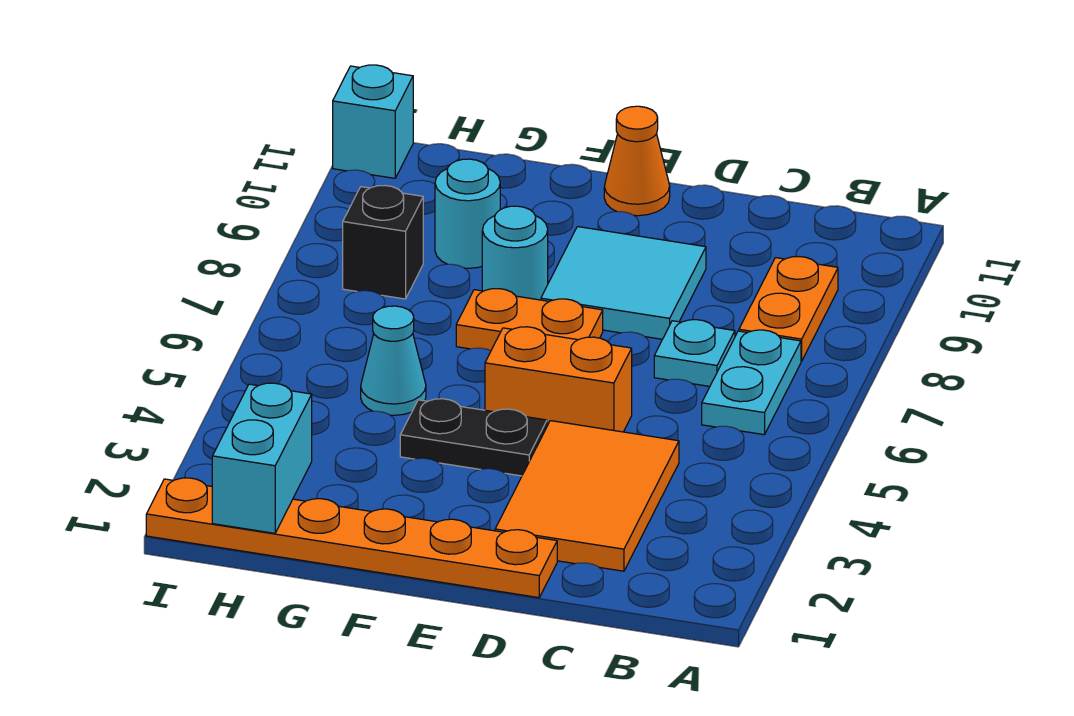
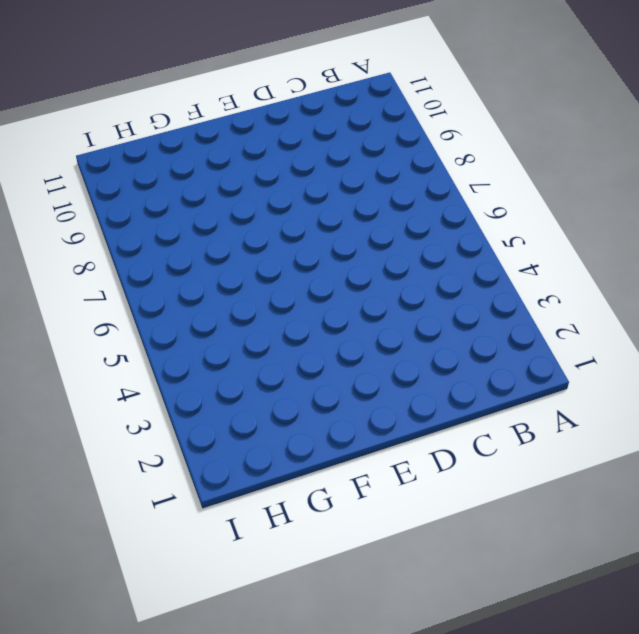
none -> cyan plate B6:B7 level 1
none -> orange plate B8:B9 level 1
none -> orange tile C2:D4 level 1

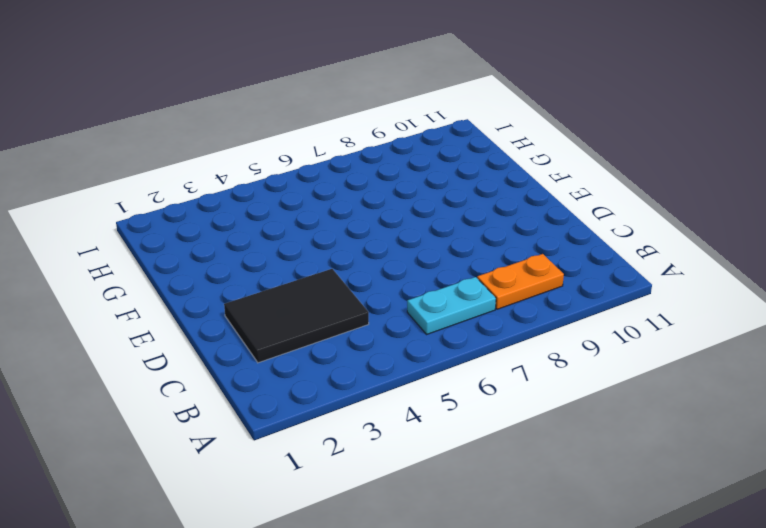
black tile C2:D4 level 1 -> orange tile C2:D4 level 1
none -> cyan plate C7 level 1
none -> orange plate D1:I1 level 1
none -> orange brick D5:E5 level 1

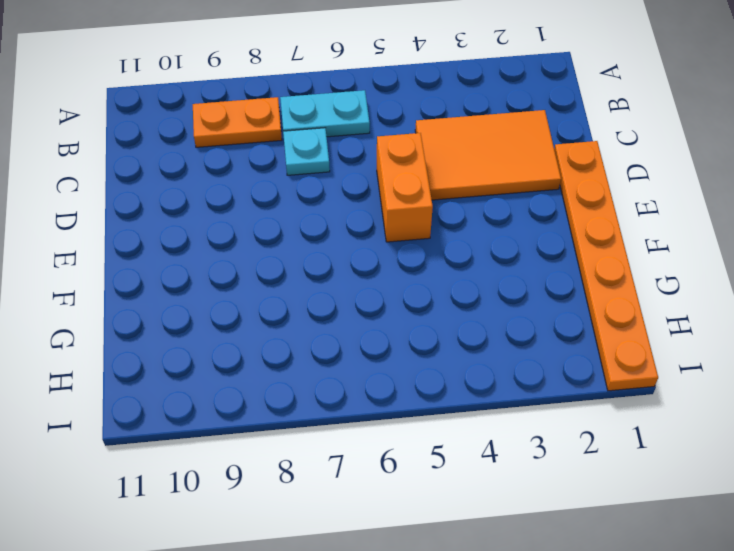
none -> cyan tile D8:E9 level 1
none -> black plate E4:F4 level 1
none -> orange plate E7:F7 level 1

